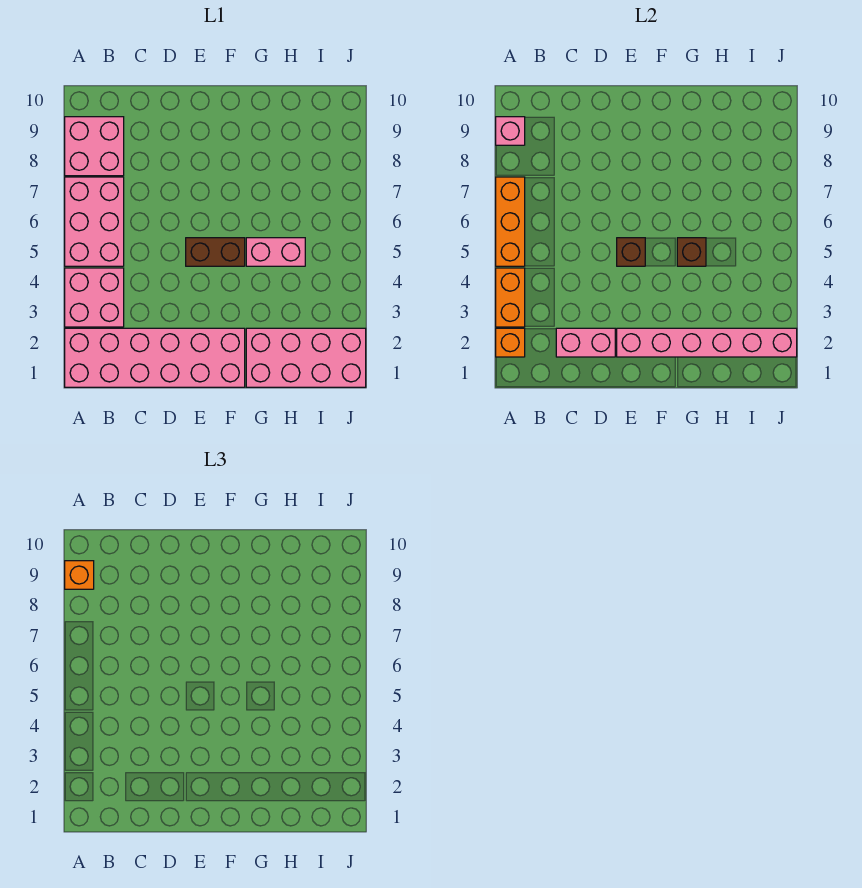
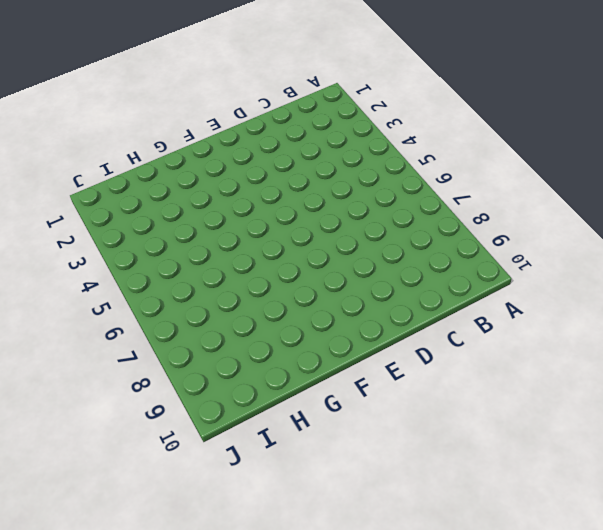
none -> pink brick A1:F2 level 1
none -> pink brick A3:B4 level 1
none -> pink brick A5:B7 level 1

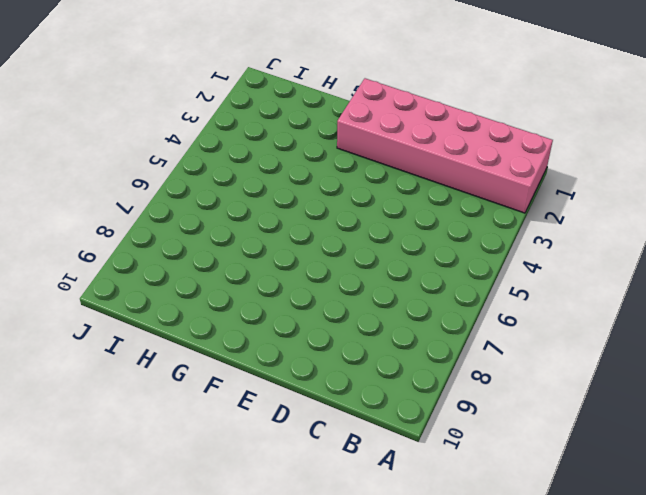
none -> pink brick A3:B4 level 1
none -> pink brick A5:B7 level 1
none -> pink brick A8:B9 level 1

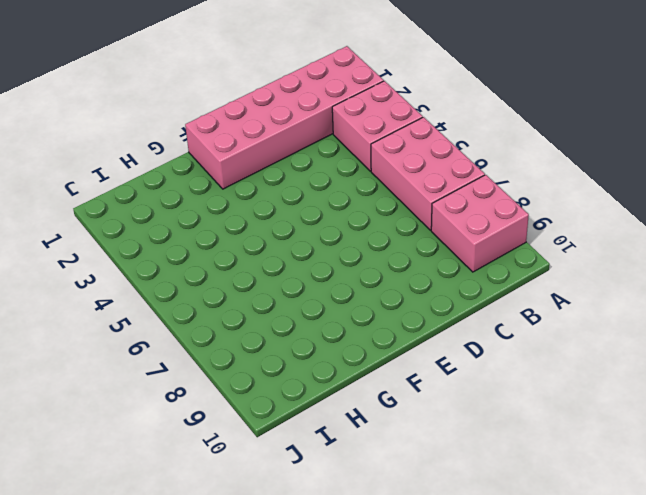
none -> brown brick E5:F5 level 1
none -> pink brick G1:J2 level 1
none -> pink brick G5:H5 level 1

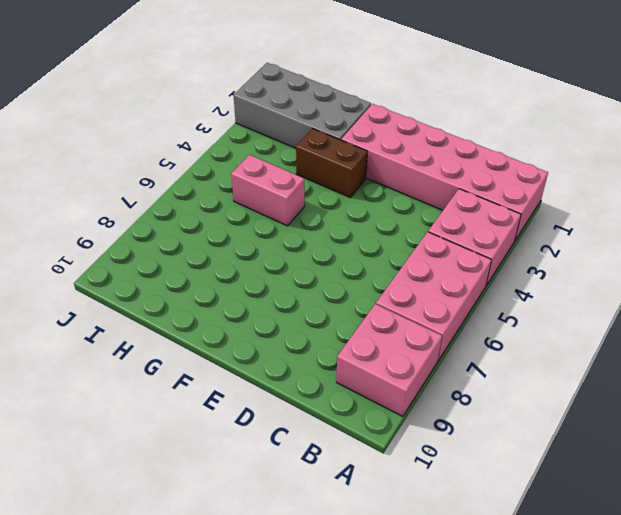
brown brick F3:G3 level 1 -> brown brick E5:F5 level 1
grey brick G1:J2 level 1 -> pink brick G1:J2 level 1
none -> orange brick A2 level 2
none -> orange brick A3:A4 level 2
none -> orange brick A5:A7 level 2

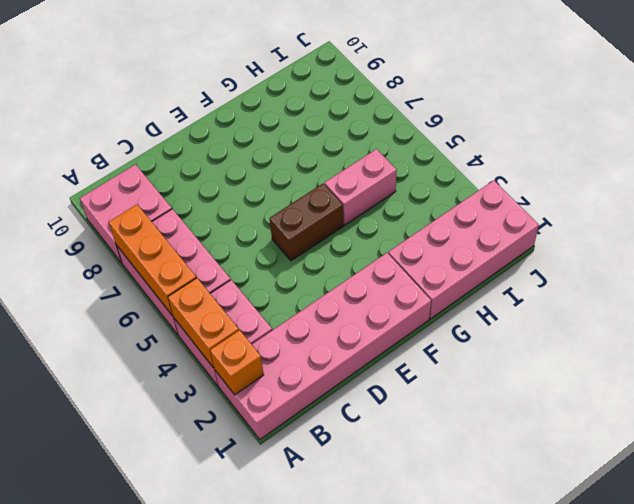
none -> pink brick A9 level 2
none -> pink brick C2:D2 level 2
none -> pink brick E2:J2 level 2

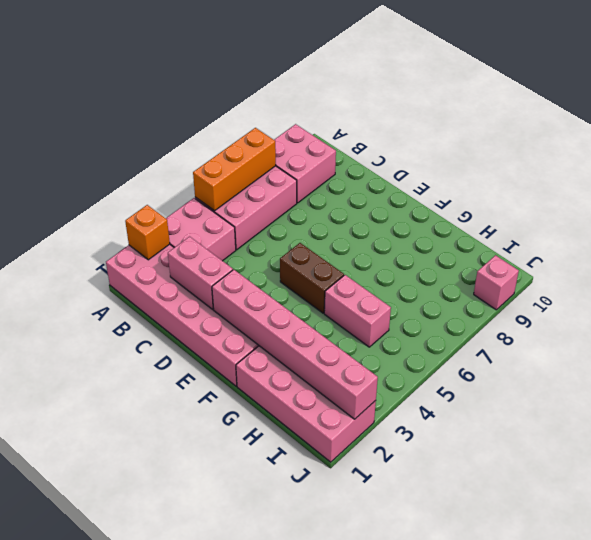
pink brick J9 level 1 -> pink brick A9 level 2
none -> orange brick A3:A4 level 2
none -> brown brick E5 level 2
none -> brown brick G5 level 2

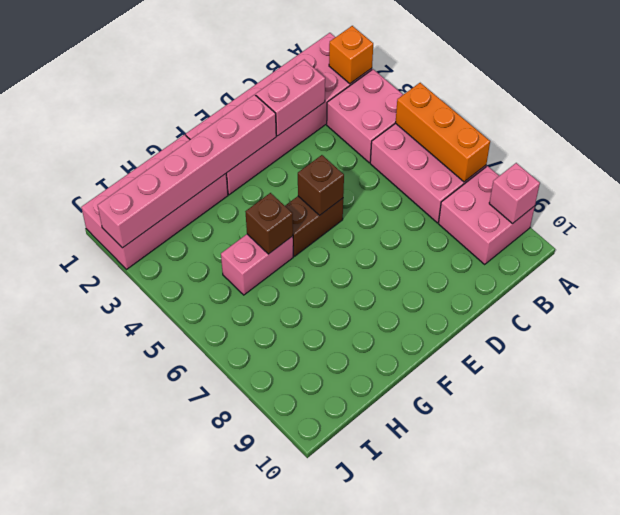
none -> orange brick A3:A4 level 2
none -> orange brick A9 level 3

